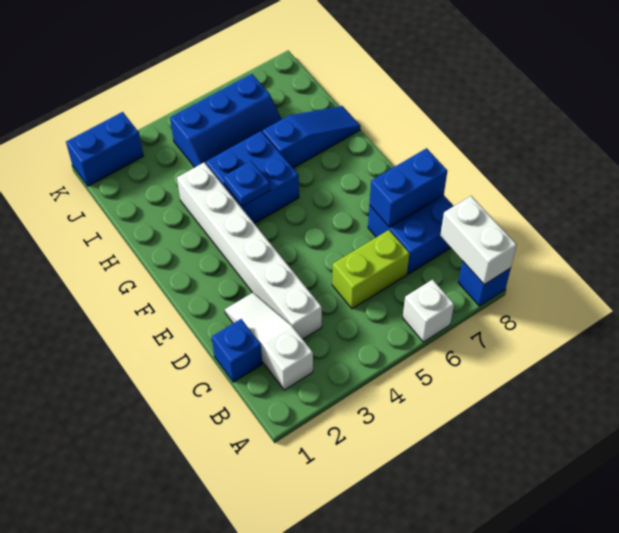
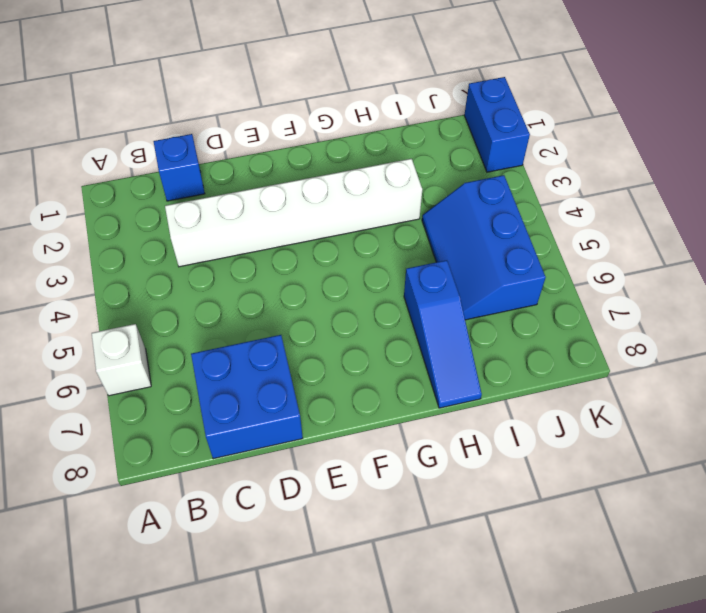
none -> blue brick A8 level 1
none -> white slope B2:D2 level 1 top B
none -> lime brick C5:C6 level 1

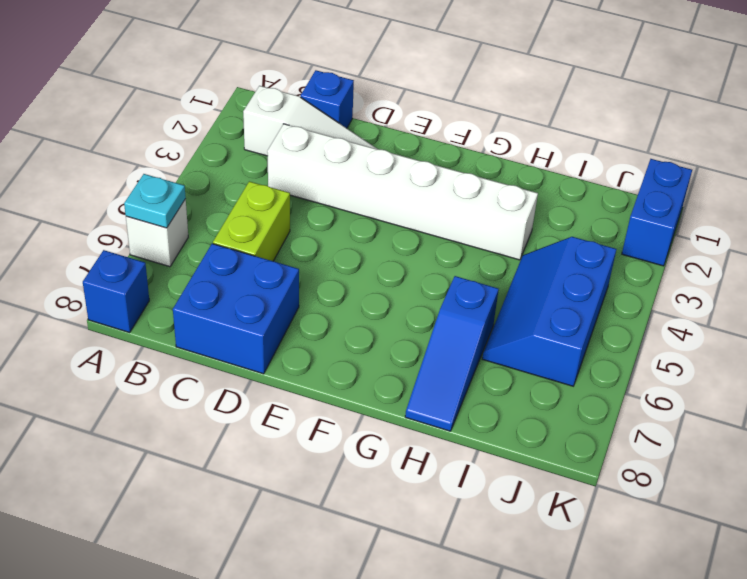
cyan plate A6 level 2 -> none
none -> blue brick G4:H5 level 1
none -> white brick A8:B8 level 2
none -> blue brick D7:D8 level 2

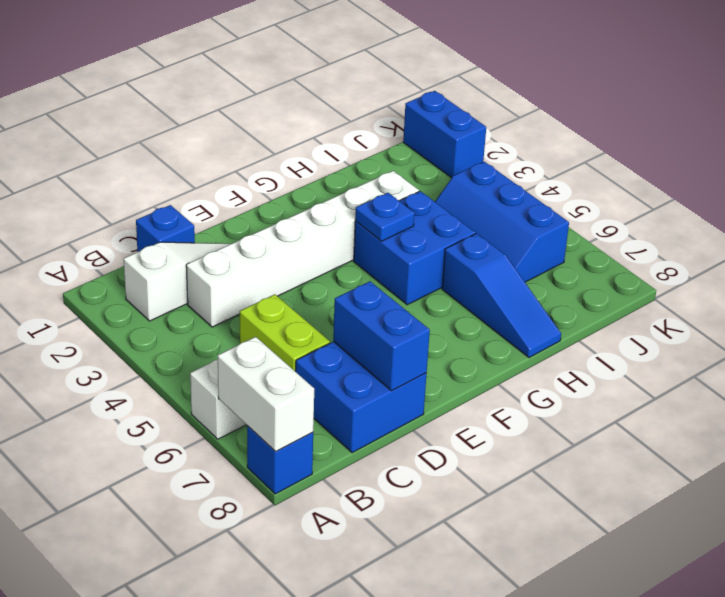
white brick A7:A8 level 2 -> white brick A8:B8 level 2

